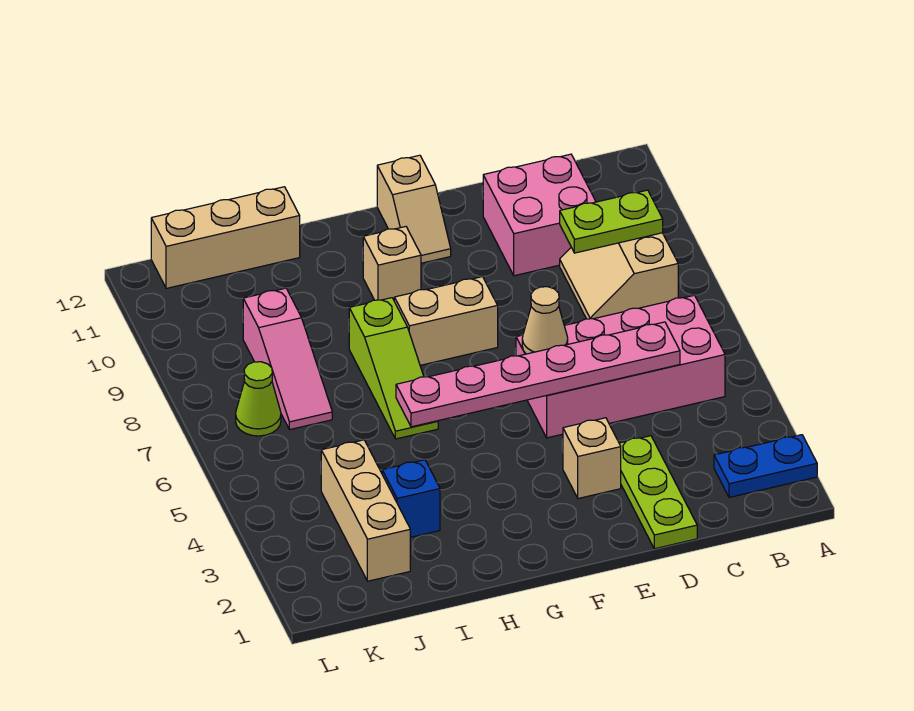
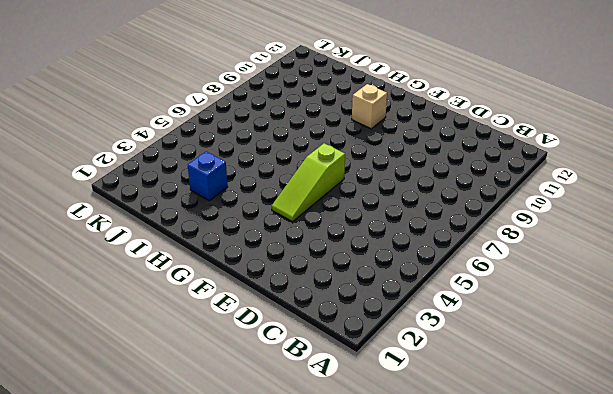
lime slope F4:F6 level 1 top 6 -> lime slope H6:H8 level 1 top 8
none -> blue plate A2:B2 level 1
none -> pink brick B5:E6 level 1
none -> tan slope B8:C9 level 1 top B

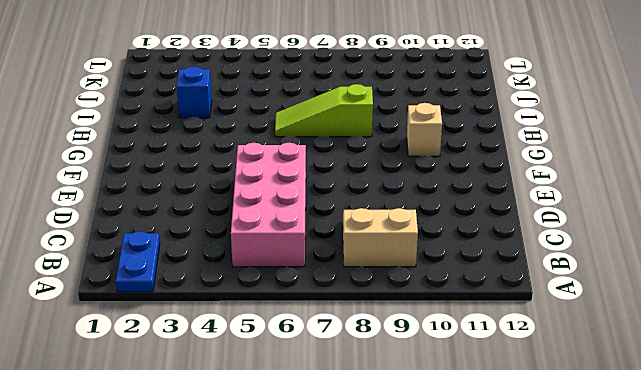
none -> pink brick C10:D11 level 1
none -> lime plate D1:D3 level 1
none -> tan brick E3 level 1

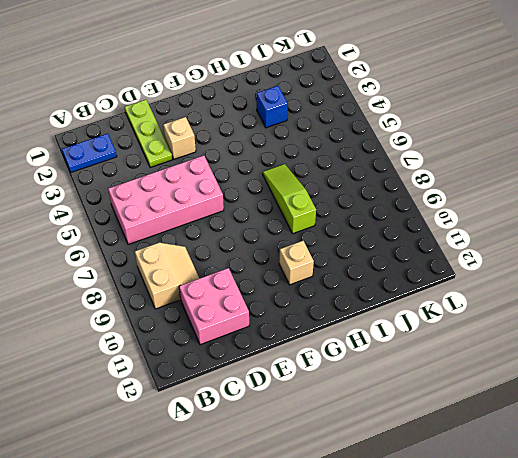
none -> tan brick F8:G8 level 1
none -> tan slope F11:F12 level 1 top 12
none -> tan brick I12:K12 level 1

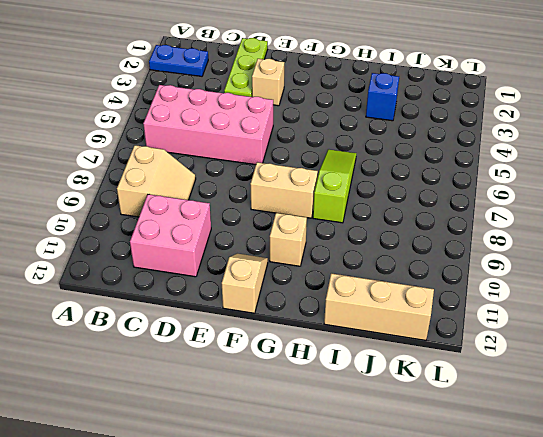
none -> tan brick J2:J4 level 1
none -> pink slope J7:J9 level 1 top 9
none -> lime cone K7 level 1

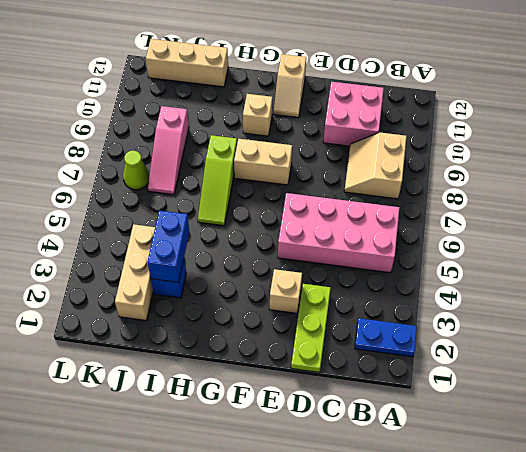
blue brick I3:I4 level 2 -> none
none -> lime plate B9:C9 level 2
none -> pink plate C5:H5 level 2
none -> tan cone E6 level 2

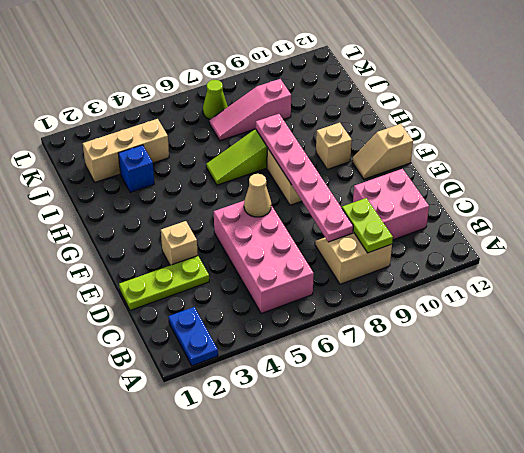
pink plate C8:H8 level 2 -> pink plate C5:H5 level 2
none -> tan brick I12:K12 level 1

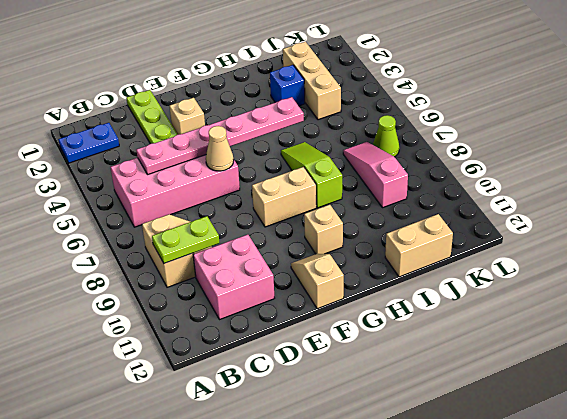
tan brick I12:J12 level 1 -> tan brick I12:K12 level 1

